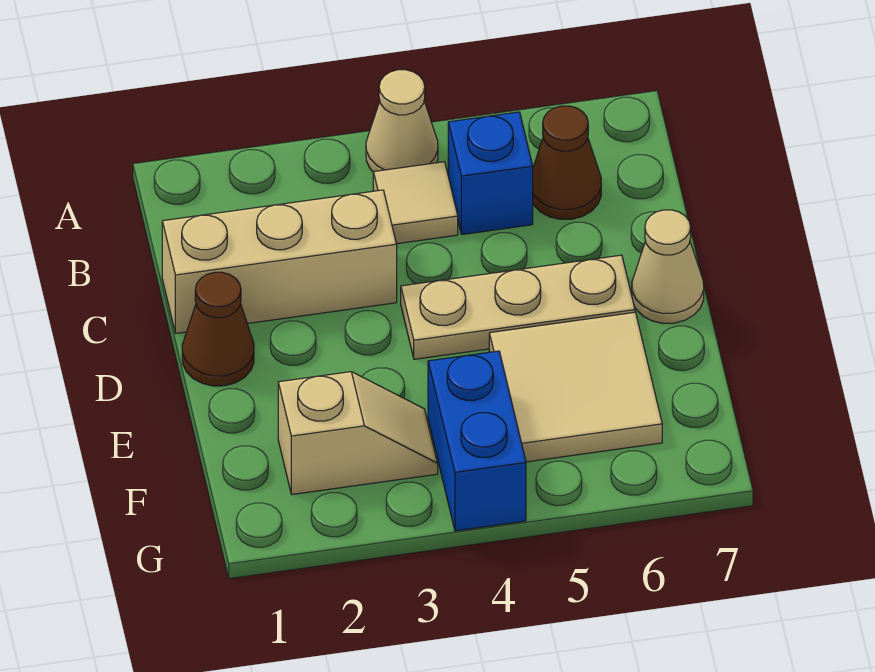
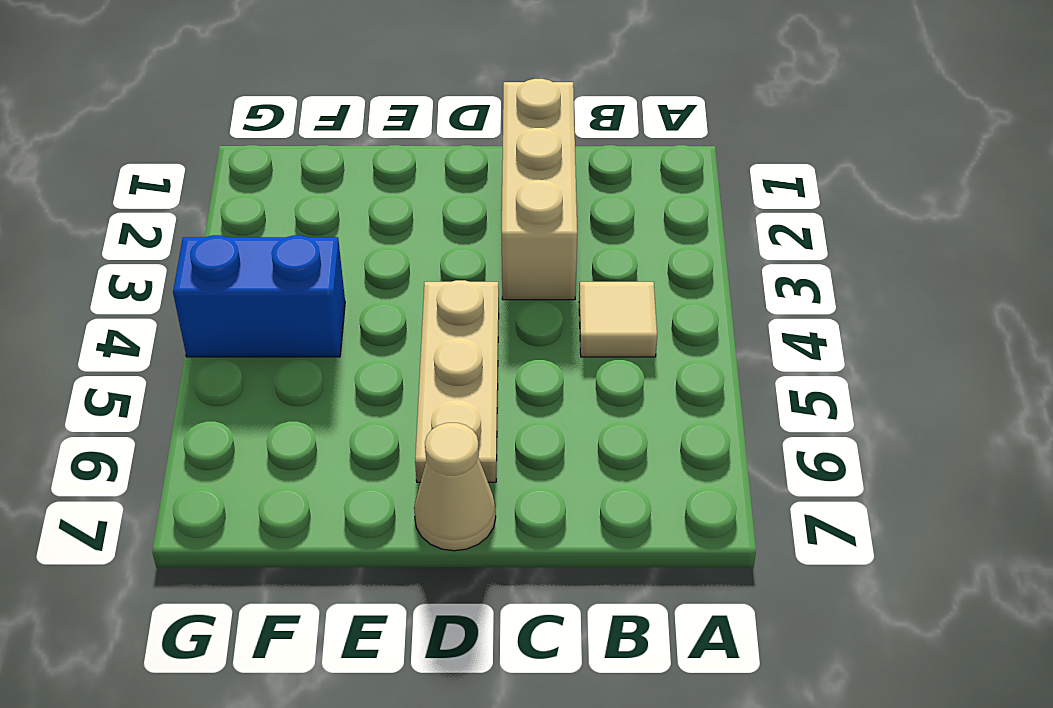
none -> tan cone A4 level 1
none -> blue brick B5 level 1

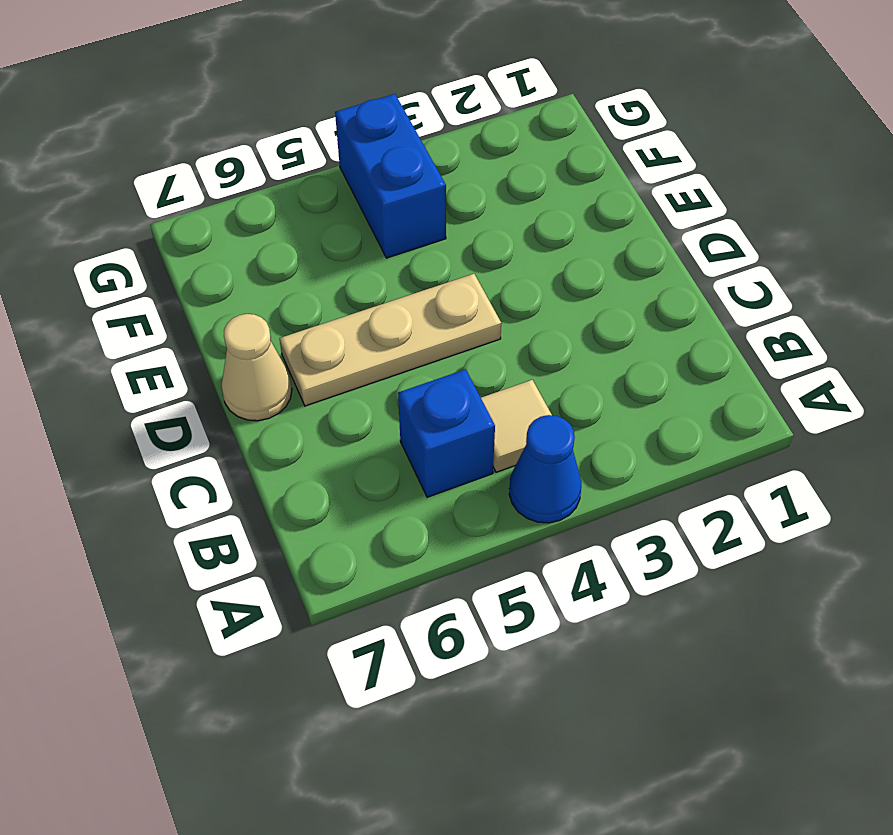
blue cone A4 level 1 -> tan cone A4 level 1
none -> brown cone B6 level 1
none -> tan brick C1:C3 level 1

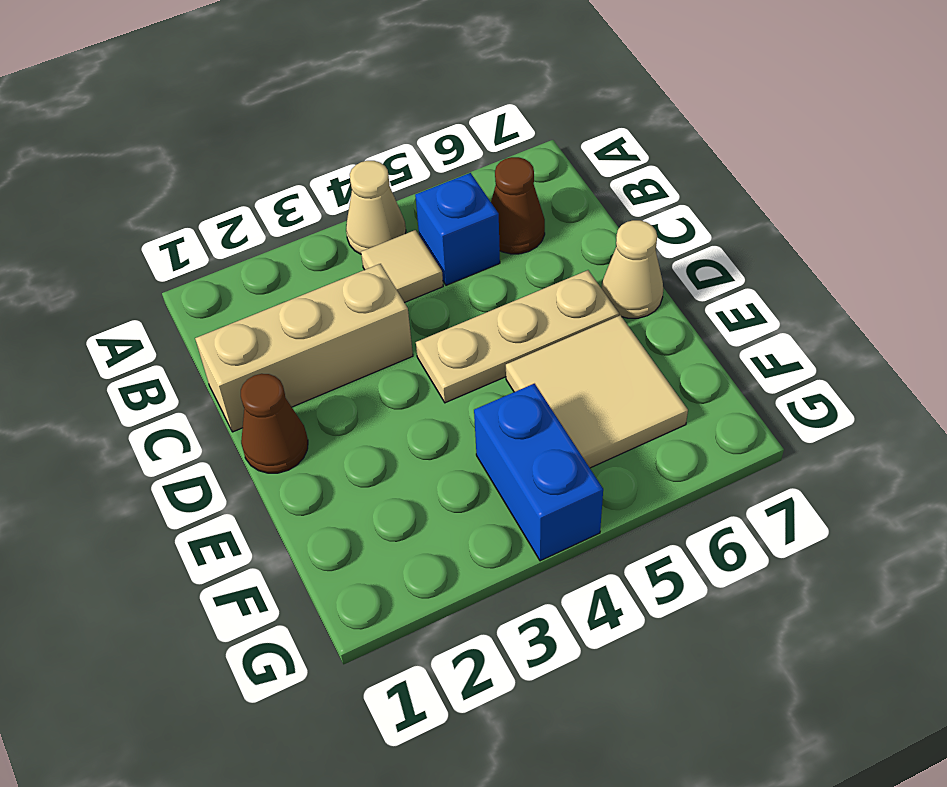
none -> tan slope F2:F3 level 1 top 2

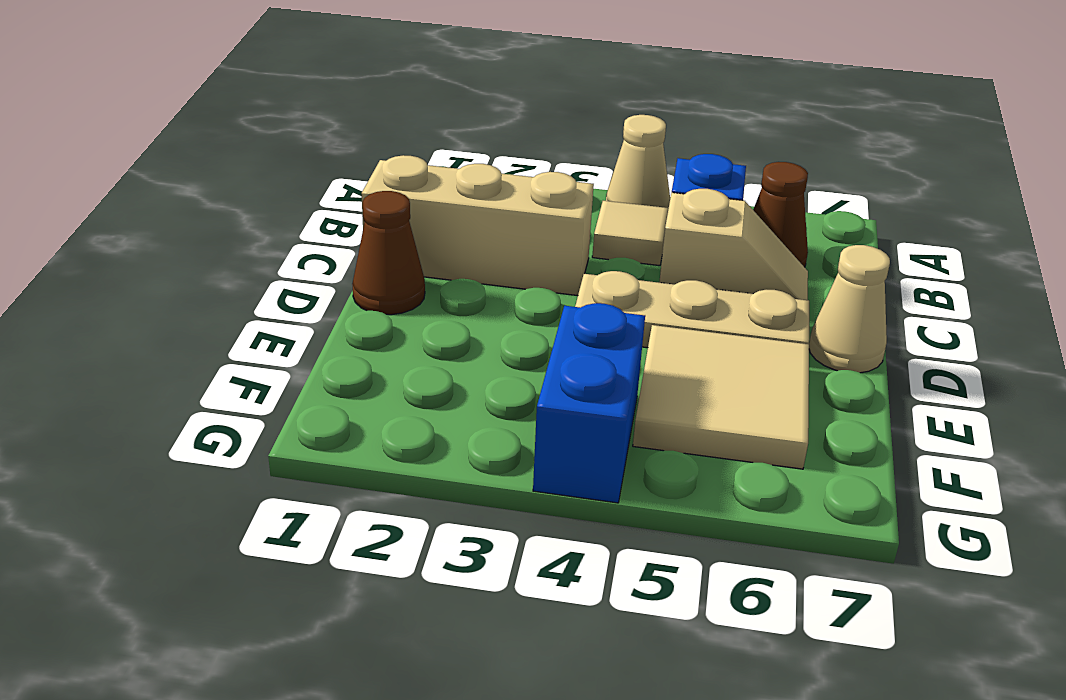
tan slope C5:C6 level 1 top 5 -> tan slope F2:F3 level 1 top 2

